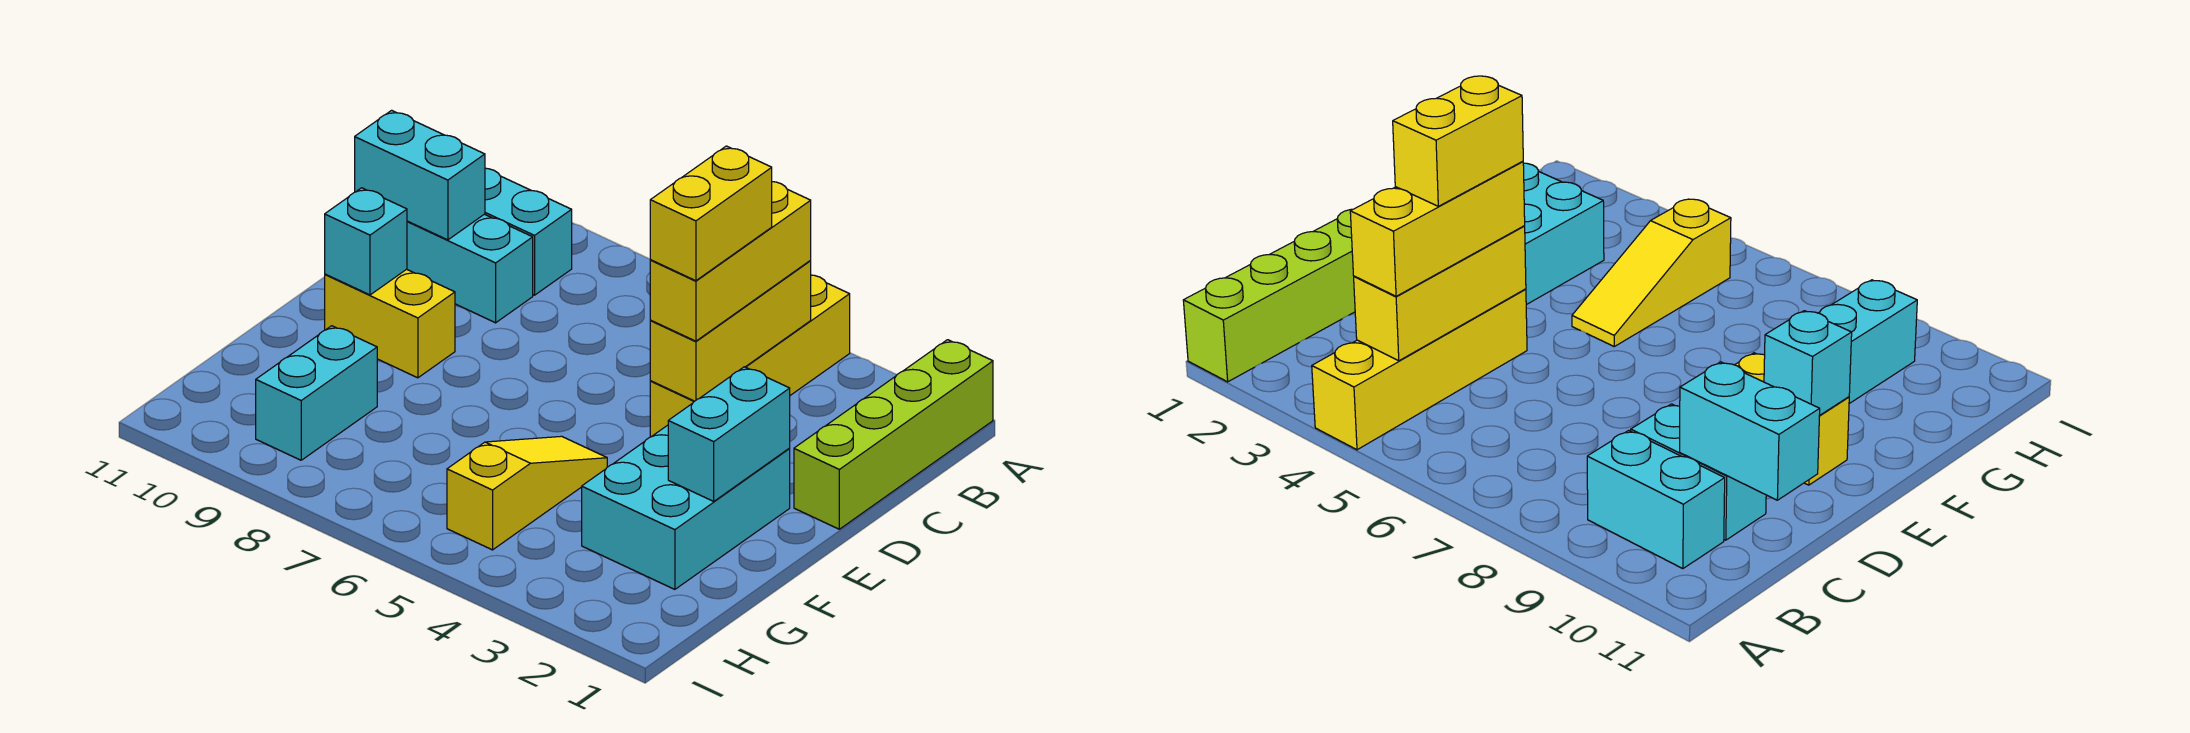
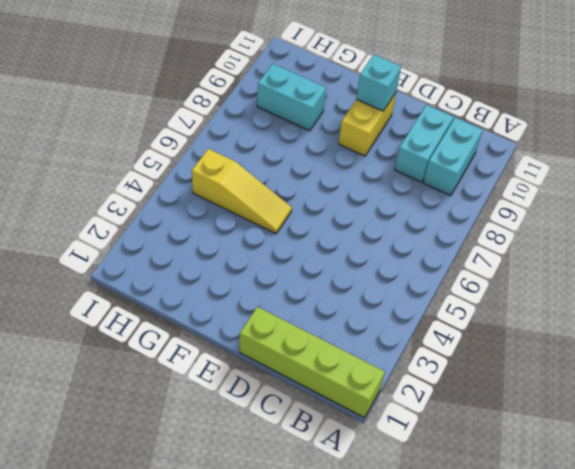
none -> yellow brick A4:D4 level 1
none -> cyan brick E2:G3 level 1
none -> yellow brick B4:D4 level 2

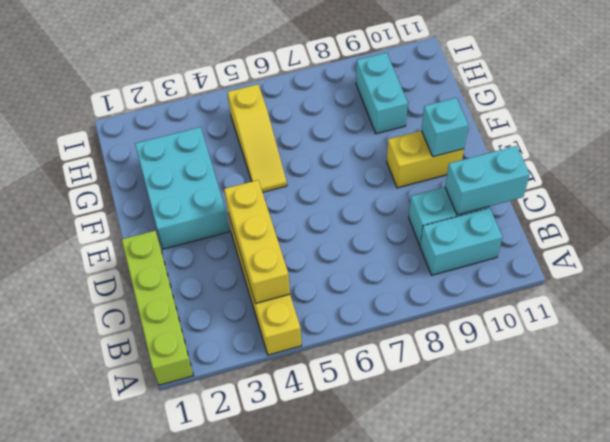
none -> cyan brick E2:F2 level 2
none -> yellow brick B4:D4 level 3
none -> yellow brick C4:D4 level 4

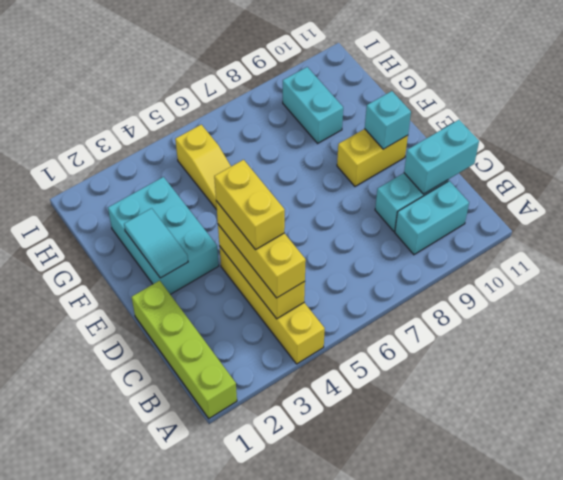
cyan tile E2:F2 level 2 -> cyan brick E2:F2 level 2

